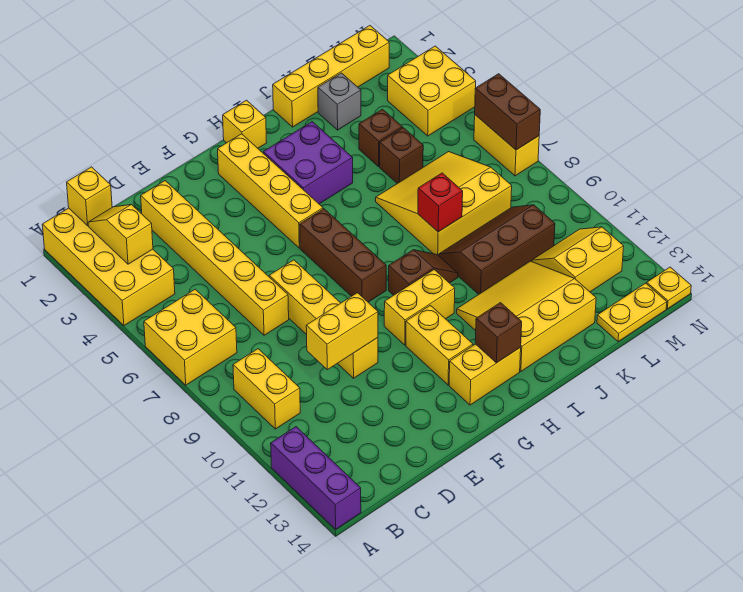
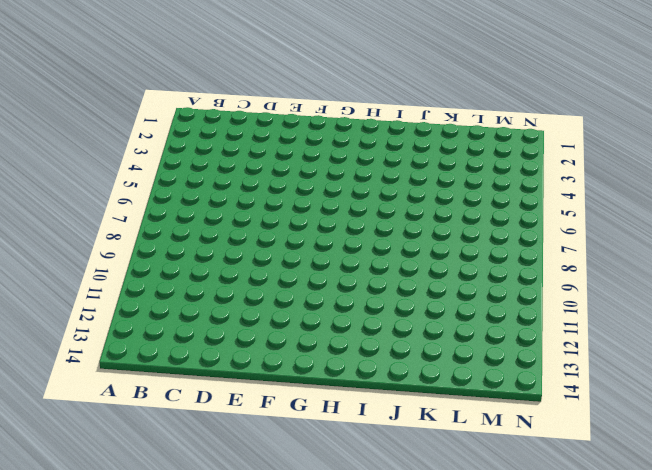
none -> yellow brick A1:B4 level 1
none -> yellow brick A6:B7 level 1
none -> purple brick A12:A14 level 1
none -> yellow brick B9:B10 level 1

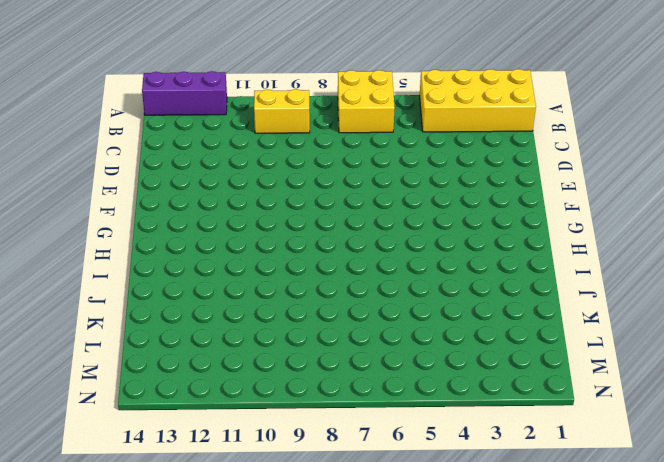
none -> yellow brick D2:D7 level 1
none -> yellow brick E7:E10 level 1
none -> yellow brick G2:G5 level 1
none -> brown brick G6:G8 level 1

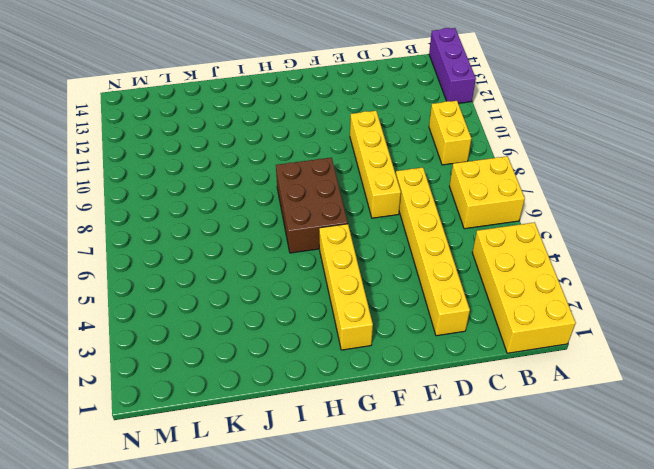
brown brick G6:H8 level 1 -> brown brick G6:G8 level 1
none -> yellow brick G10:H10 level 1
none -> yellow brick G11:G12 level 1
none -> yellow brick G13:H13 level 1
none -> yellow brick H1 level 1

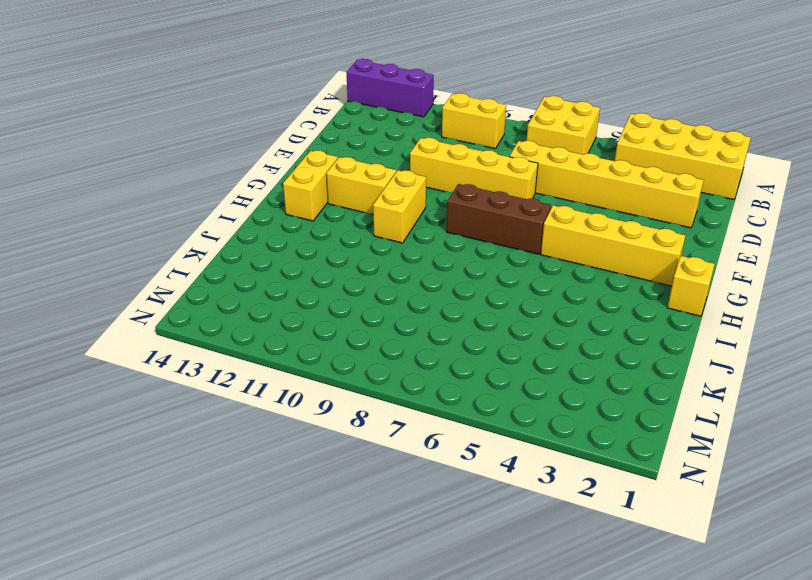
none -> purple brick H3:I4 level 1
none -> brown slope H9:I9 level 1 top H
none -> yellow slope I11:K13 level 1 top 13
none -> yellow brick J1:M1 level 1

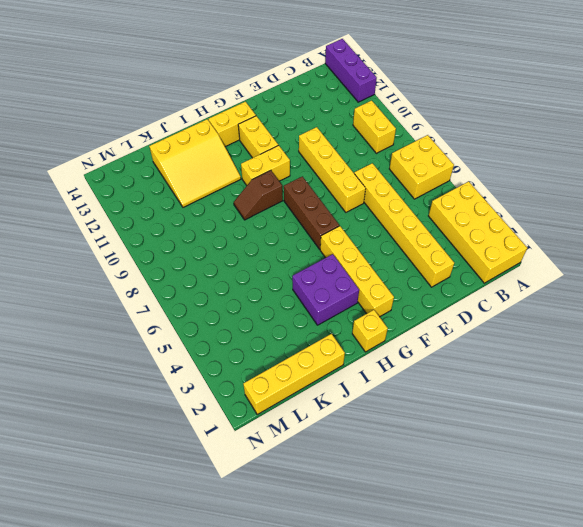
none -> yellow slope J6:L8 level 1 top 8
none -> brown slope J9:L10 level 1 top 10
none -> grey brick K2 level 1
none -> brown brick K4 level 1

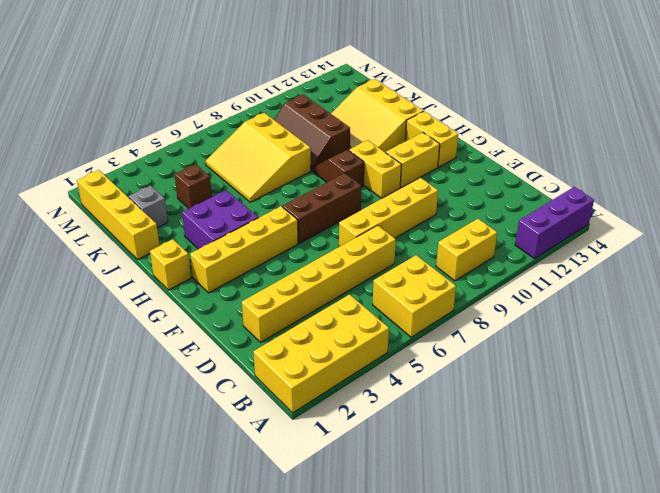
none -> brown brick K5 level 1
none -> yellow slope L11:M12 level 1 top 12
none -> yellow plate L14:M14 level 1
none -> yellow brick M3:N4 level 1

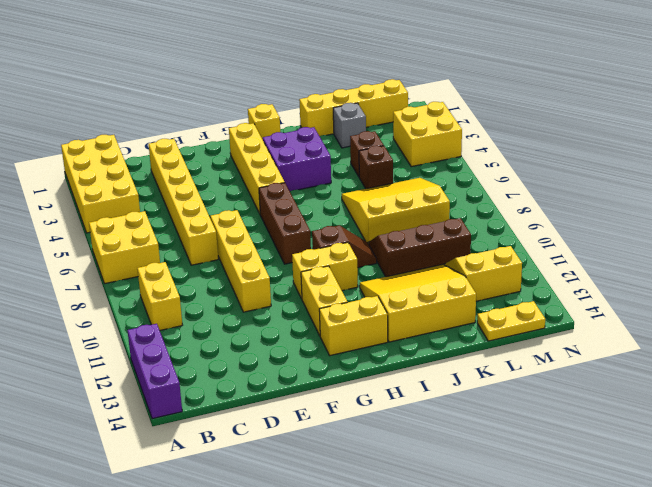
none -> yellow brick N6:N7 level 1
none -> yellow plate N14 level 1
none -> yellow brick B1 level 2
none -> yellow slope B2:B3 level 2 top 3

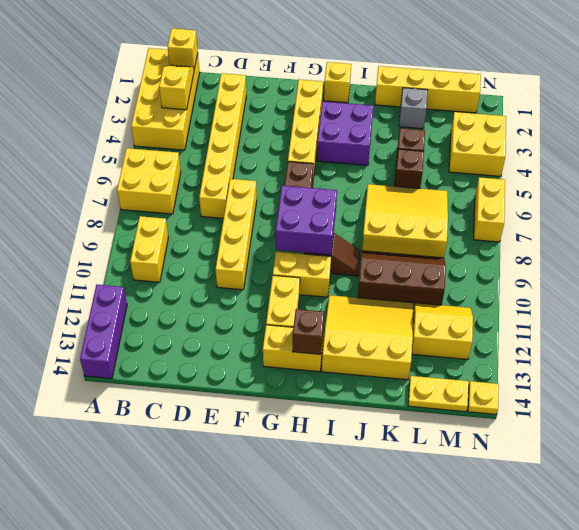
purple brick G8:H9 level 2 -> none
none -> yellow brick D10:E10 level 2
none -> red brick J8 level 2
none -> brown brick N6:N7 level 2

